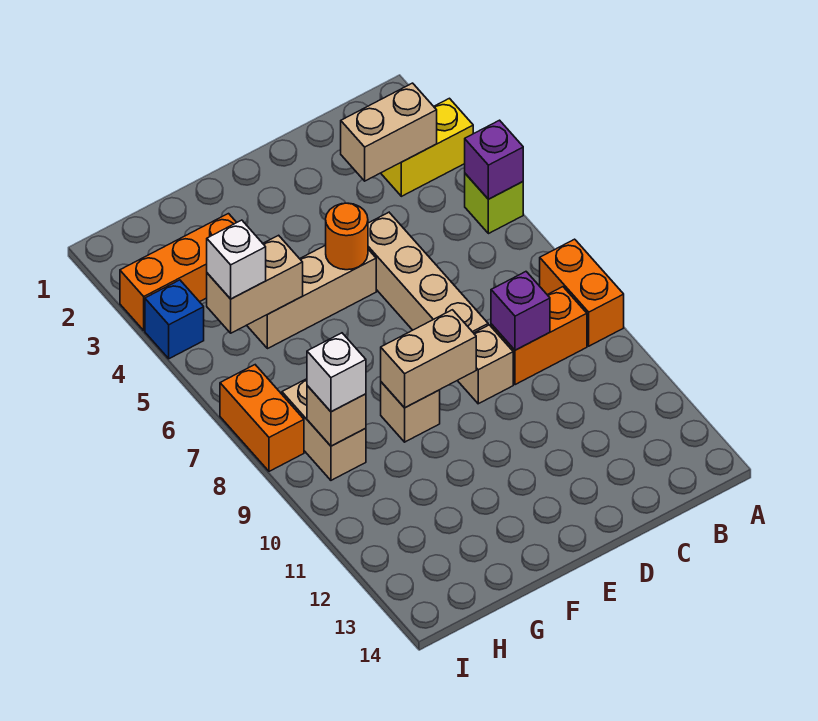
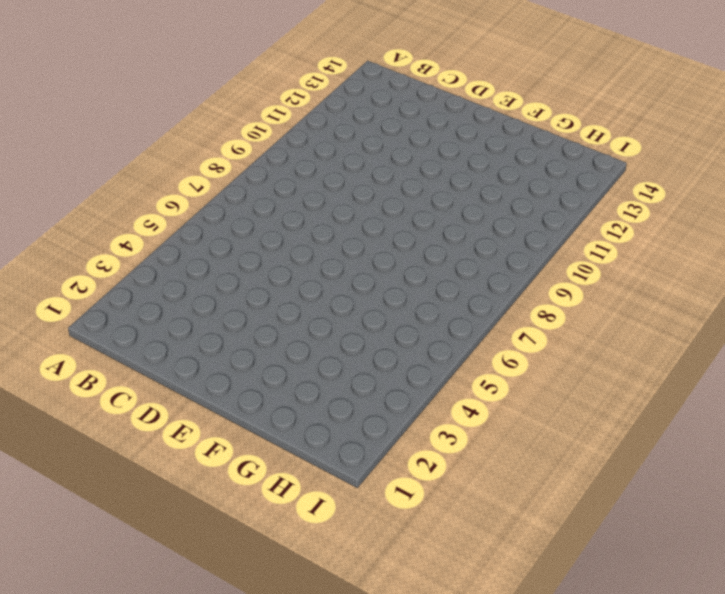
none -> yellow brick A3:B3 level 1
none -> lime brick A5 level 1
none -> orange brick A8:A9 level 1

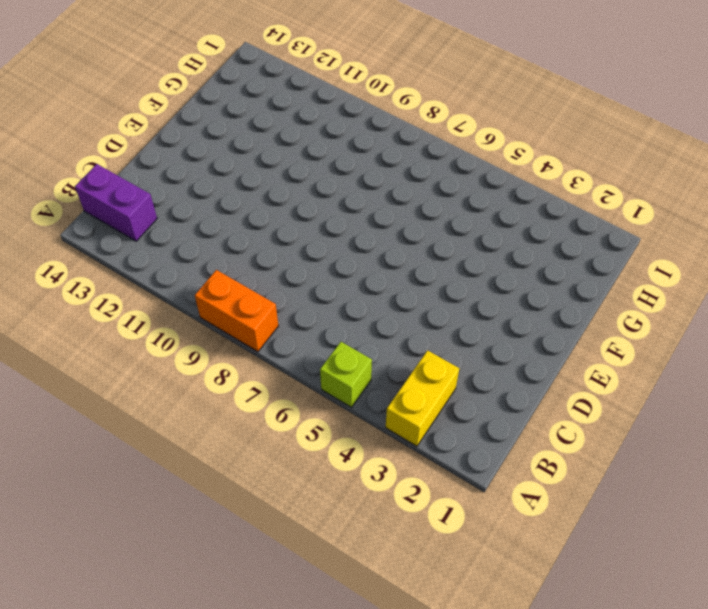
purple brick B13:B14 level 1 -> none
none -> orange brick B9:C9 level 1
none -> tan brick D5:D8 level 1
none -> tan brick D9 level 1

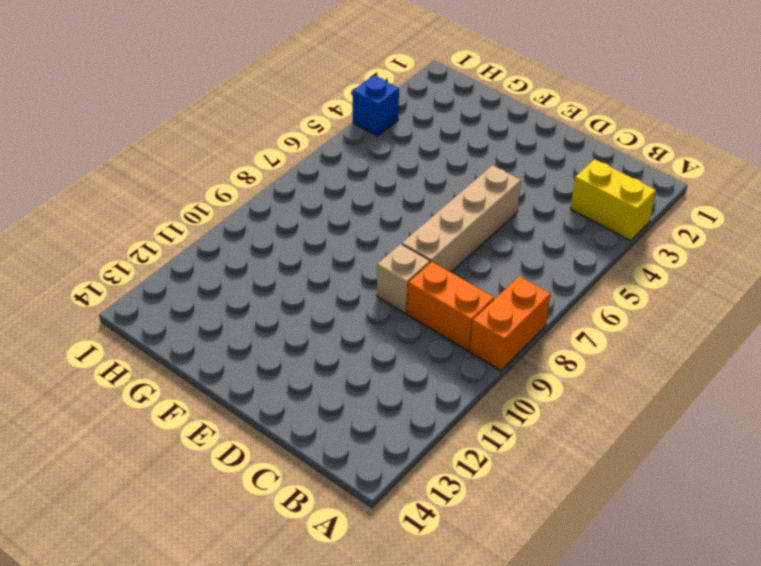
none -> lime brick A5 level 1
none -> tan brick E5:G5 level 1
none -> tan brick F9 level 1

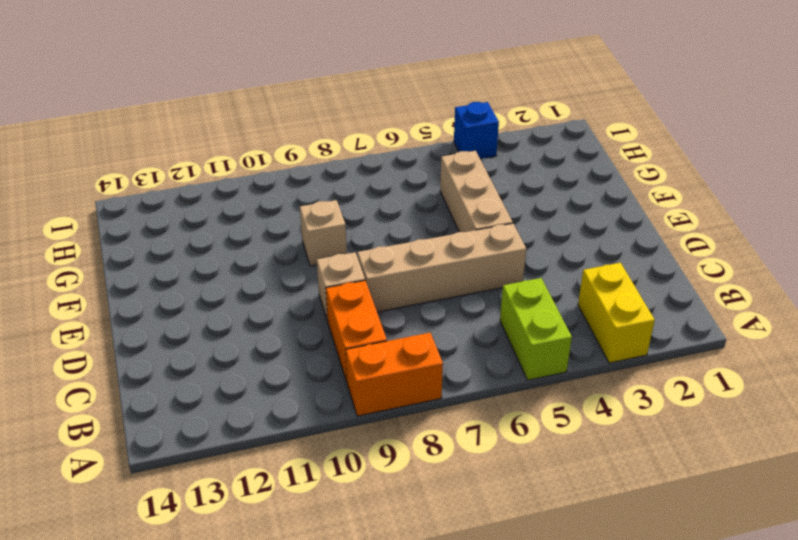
lime brick A5:B5 level 1 -> lime brick A5 level 1
none -> orange brick G3:I3 level 1
none -> tan brick H8:H9 level 1
none -> orange brick I7:I8 level 1

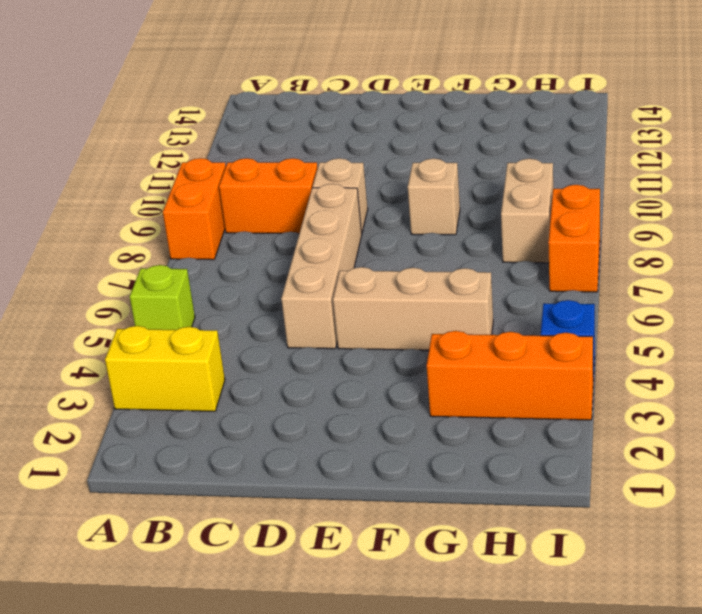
none -> purple brick A5 level 2
none -> tan brick B3:C3 level 2
none -> purple brick C9 level 2

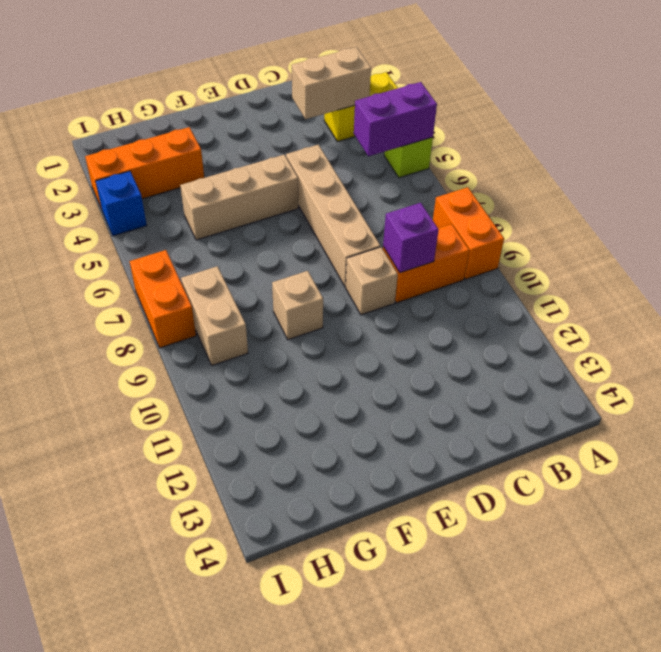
purple brick A5:B5 level 2 -> purple brick A5 level 2
none -> orange round brick E5 level 2
none -> tan brick E9:F9 level 2
none -> tan brick G5:H5 level 2

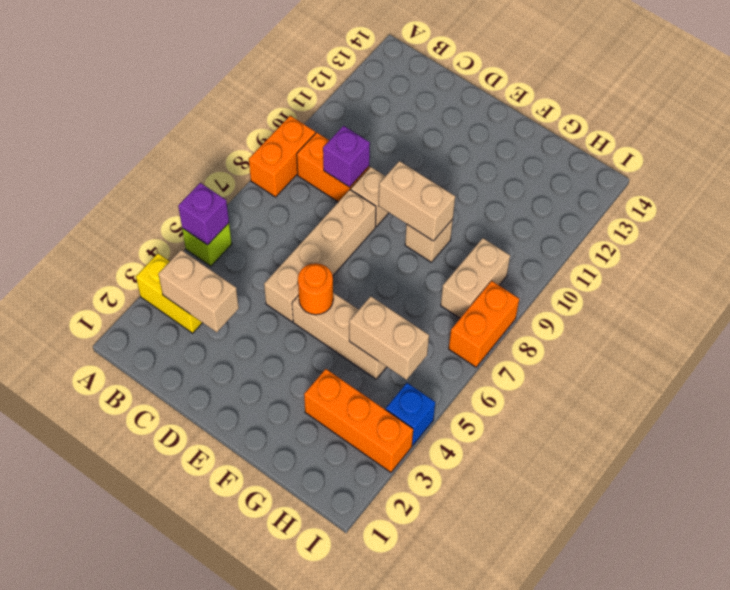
none -> tan brick H9 level 2
none -> white brick H5 level 3
none -> white brick H9 level 3

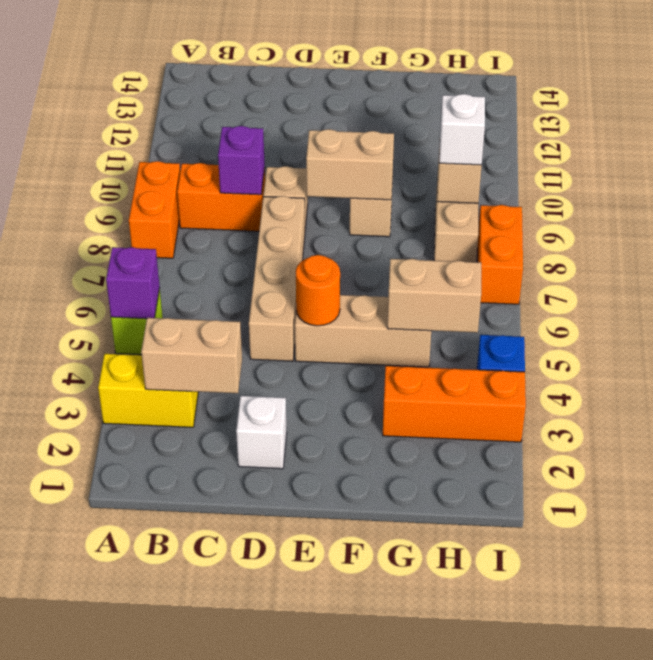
white brick D2 level 1 -> white brick H5 level 3

